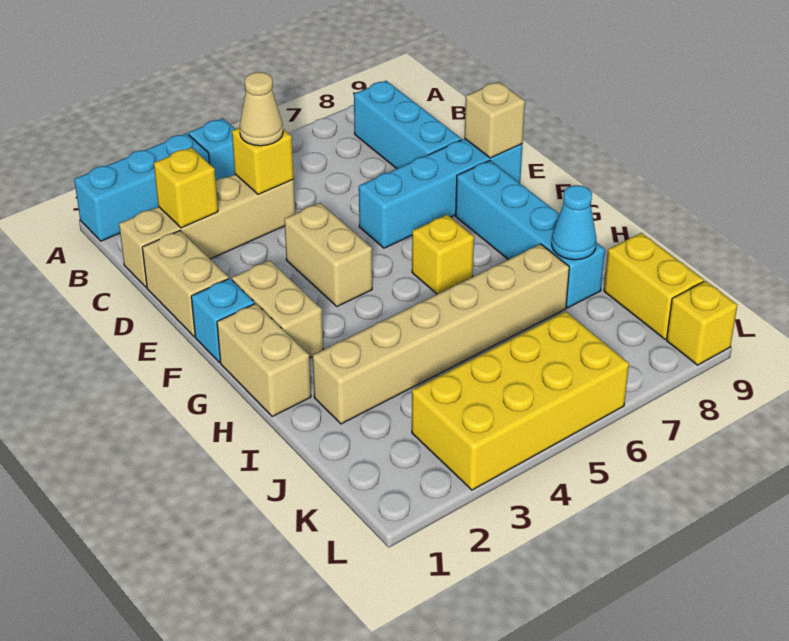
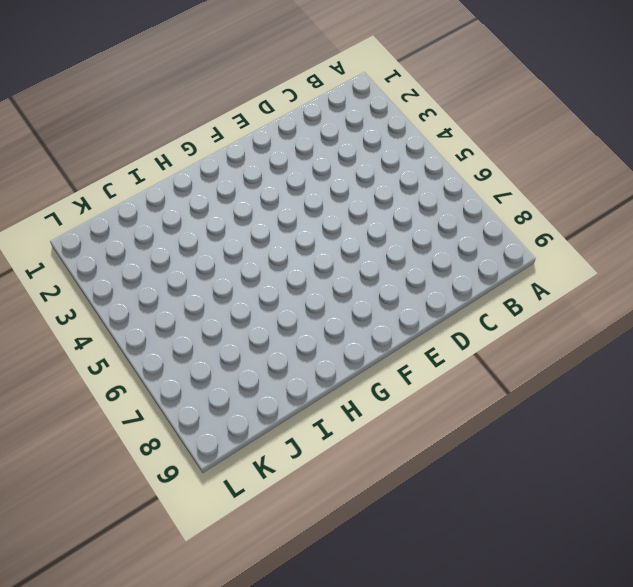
none -> cyan brick A1:A3 level 1
none -> cyan brick A4 level 1
none -> cyan brick B8:D8 level 1

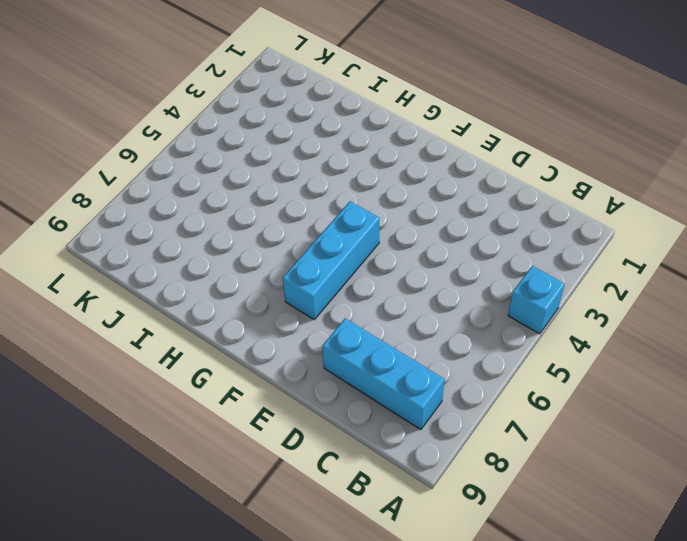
cyan brick F5:F7 level 1 -> cyan brick A1:A3 level 1
none -> tan brick C1:C4 level 1
none -> tan brick D1:E1 level 1
none -> tan brick E4:F4 level 1

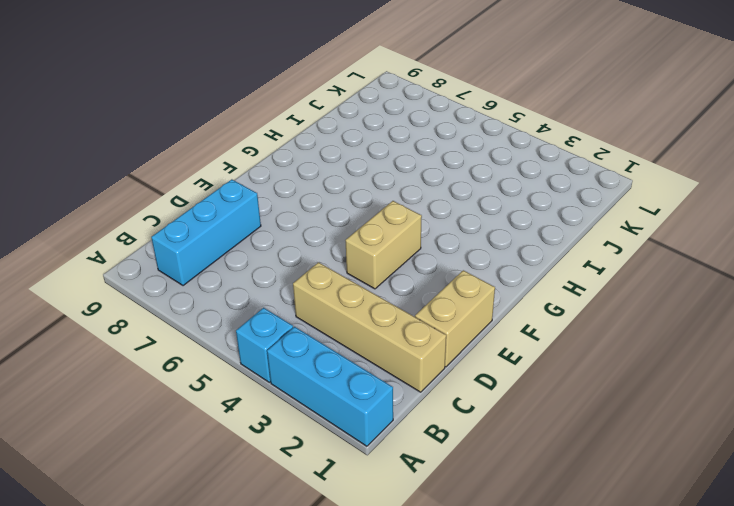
none -> cyan brick E6:E9 level 1
none -> cyan brick F1 level 1
none -> tan brick F2:G2 level 1

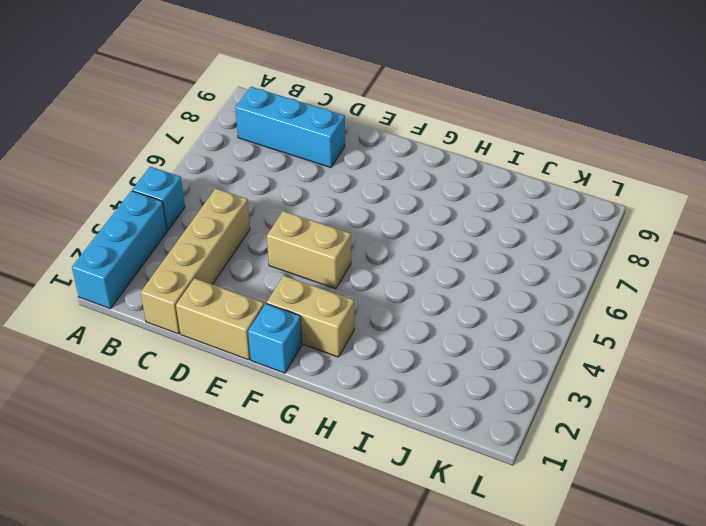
none -> cyan brick E6:E9 level 1
none -> cyan brick F8:I8 level 1
none -> tan brick G1:H1 level 1

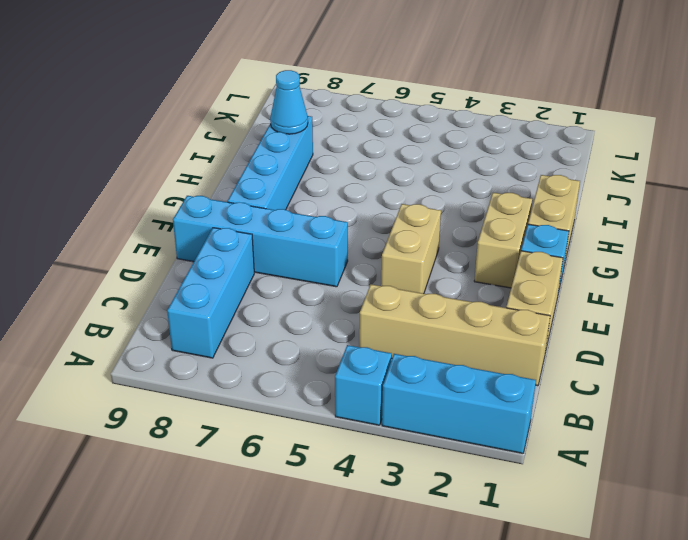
none -> yellow brick G6 level 1
none -> tan brick I2:I7 level 1
none -> yellow brick J9:K9 level 1

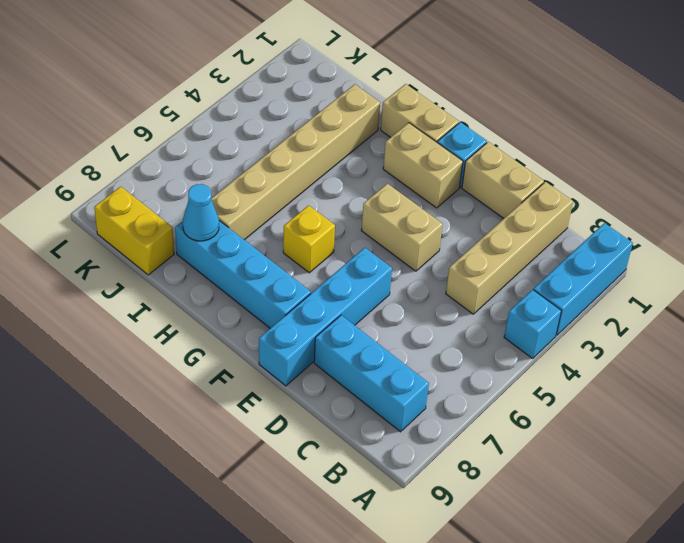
none -> yellow brick K3:L6 level 1
none -> yellow brick L9 level 1
none -> yellow brick C2 level 2

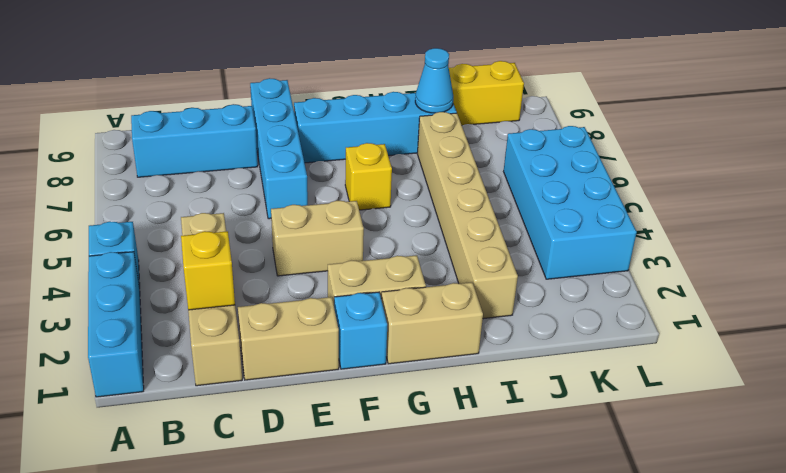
cyan brick K3:L6 level 1 -> yellow brick K3:L6 level 1
none -> yellow brick L9 level 1
none -> yellow brick C4 level 2
none -> tan brick E9 level 2

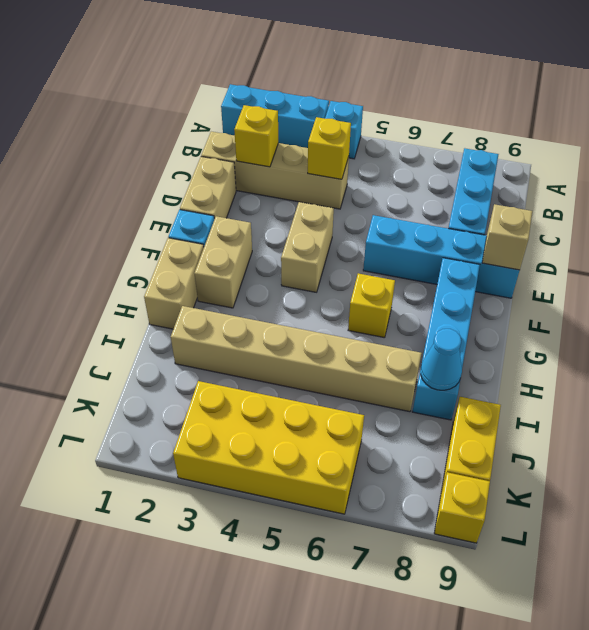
none -> tan cone C4 level 3

